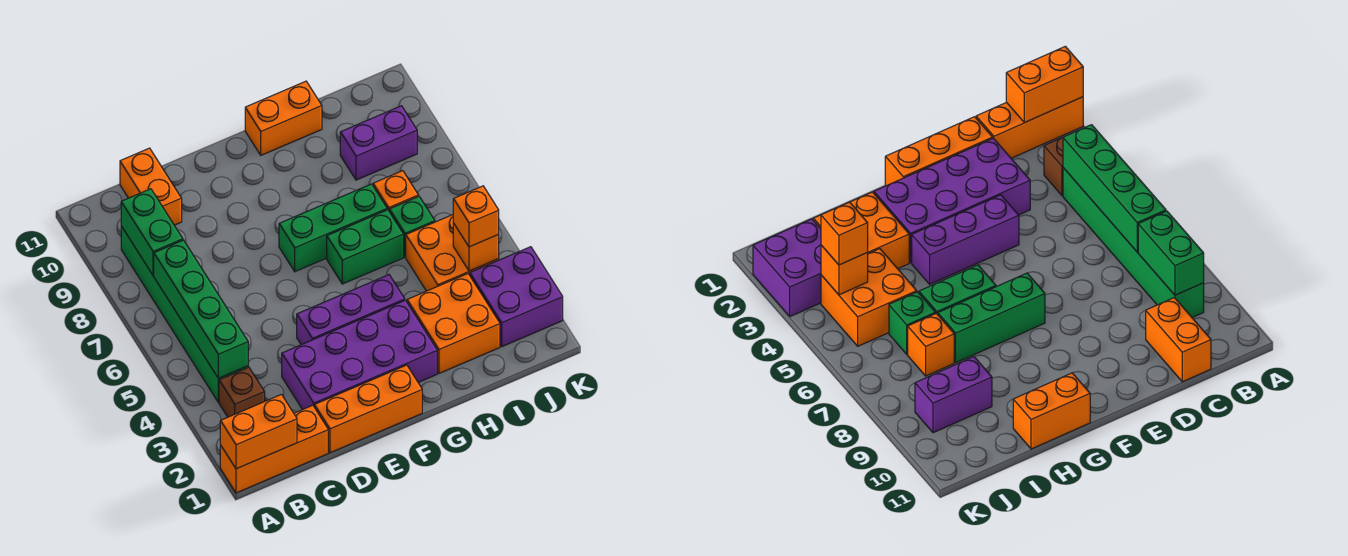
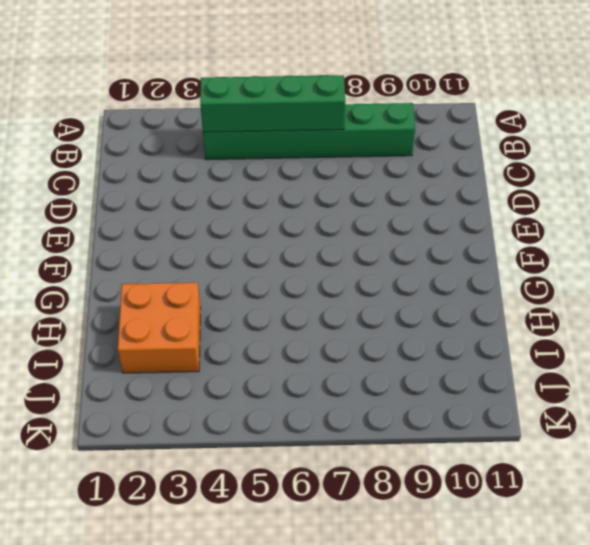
none -> orange brick A1:C1 level 1
none -> brown brick B3 level 1
none -> orange brick C10:C11 level 1

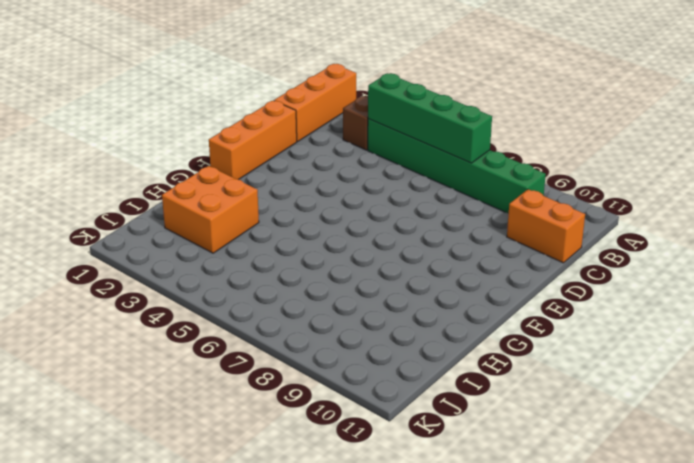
none -> purple brick D2:G3 level 1
none -> purple brick E4:G4 level 1
none -> green brick F7:H7 level 1

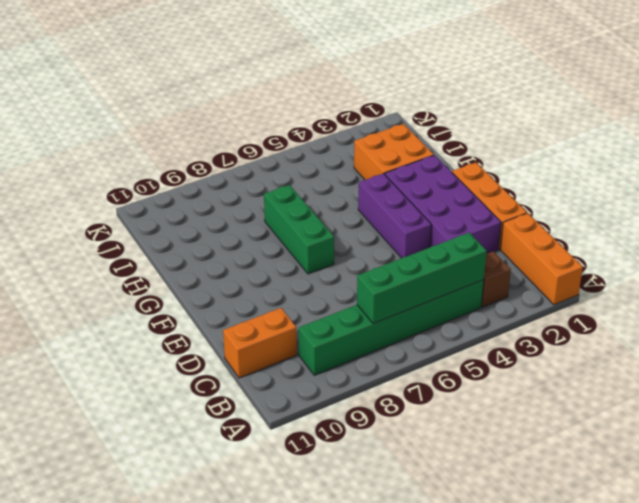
none -> green brick G6:H6 level 1
none -> orange brick G11:H11 level 1
none -> orange brick I4:J5 level 1

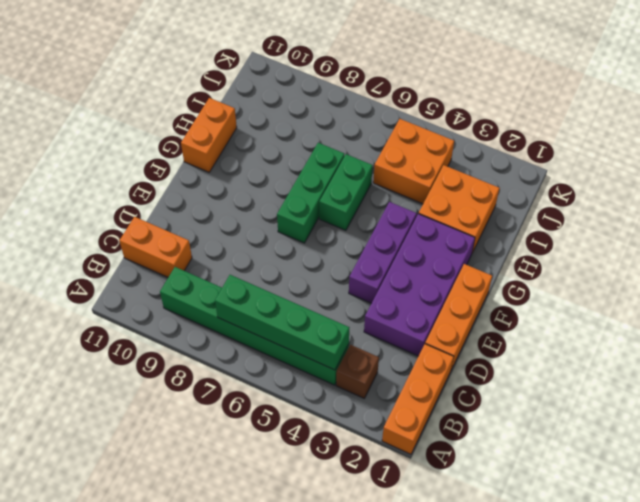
none -> green brick I6 level 1
none -> orange brick I7 level 1
none -> purple brick I9:J9 level 1

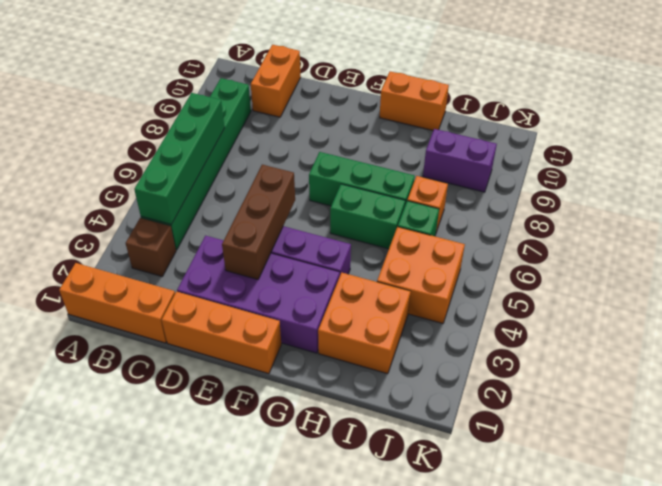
brown brick E3:E5 level 2 -> none
none -> purple brick J2:K3 level 1
none -> orange brick A1:B1 level 2
none -> green brick B8:B9 level 2

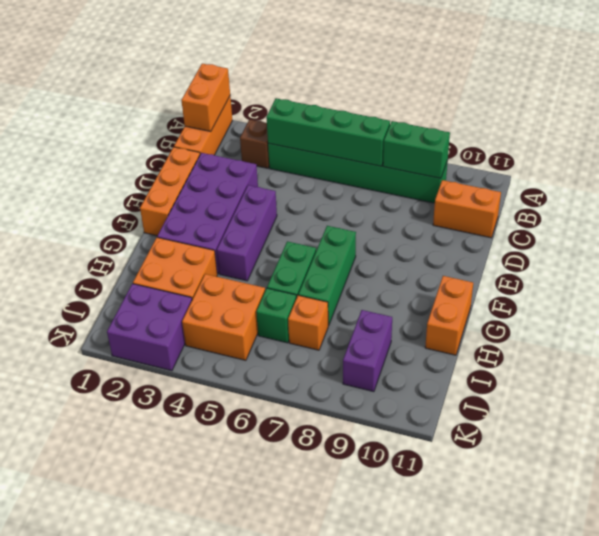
none -> orange brick J4 level 2
none -> orange brick J4 level 3

